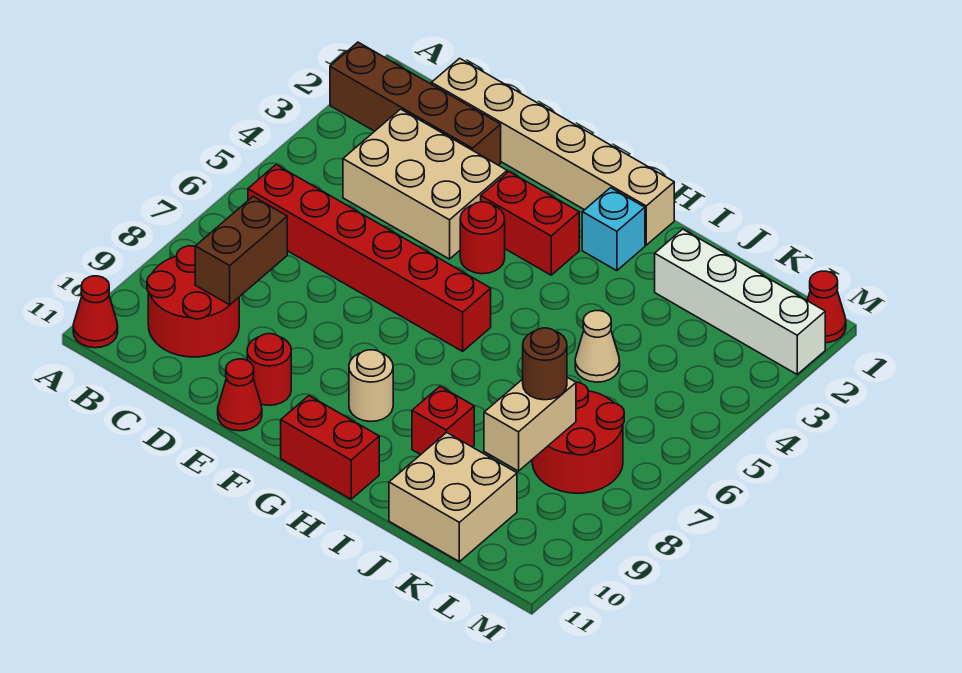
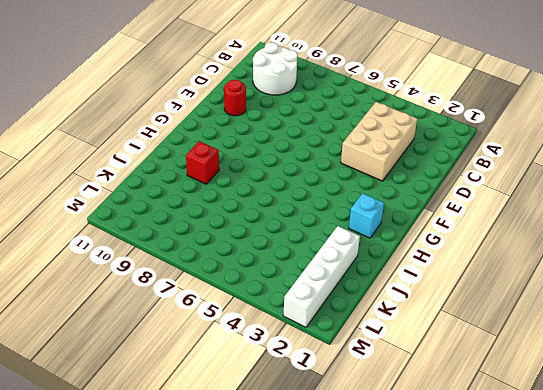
white round brick B9:C10 level 1 -> red round brick B9:C10 level 1
none -> brown brick A2:D2 level 1
none -> red cone A11 level 1
none -> red brick B6:G6 level 1

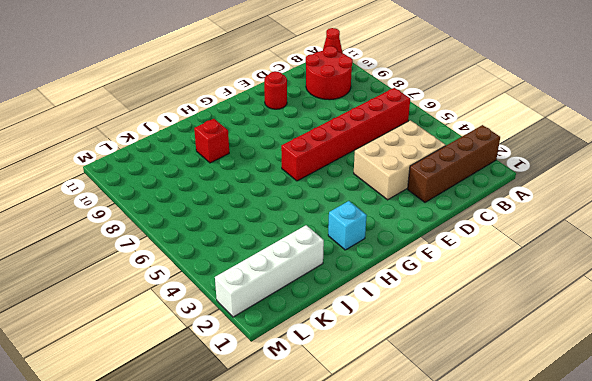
none -> tan brick C1:H1 level 1
none -> red cone E11 level 1
none -> red brick F3:G3 level 1

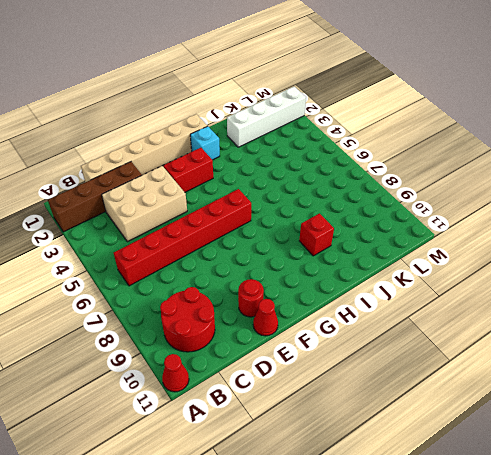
none -> red round brick F4 level 1
none -> tan round brick G9 level 1
none -> red brick G11:H11 level 1

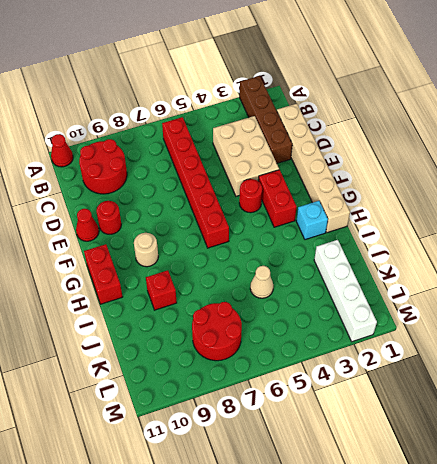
none -> tan brick J10:K11 level 1
none -> red cone M1 level 1
none -> brown brick C8:C9 level 2

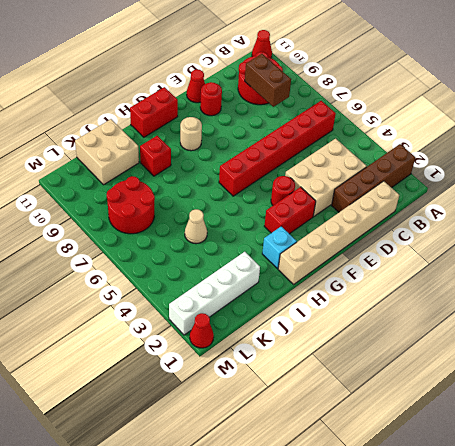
none -> tan brick K8:K9 level 2
none -> brown round brick K8 level 3

